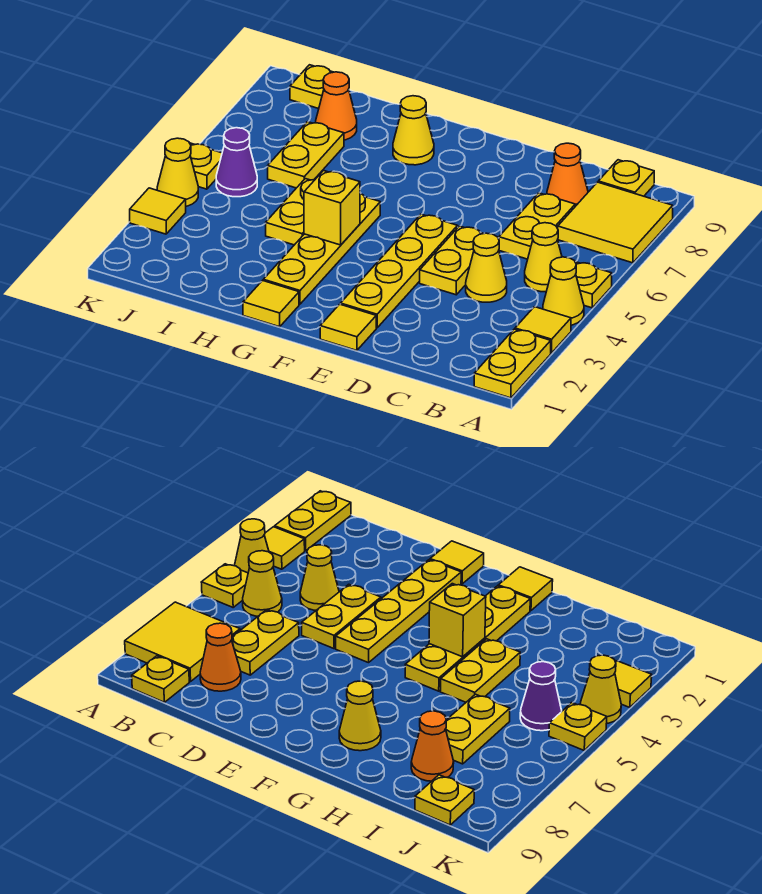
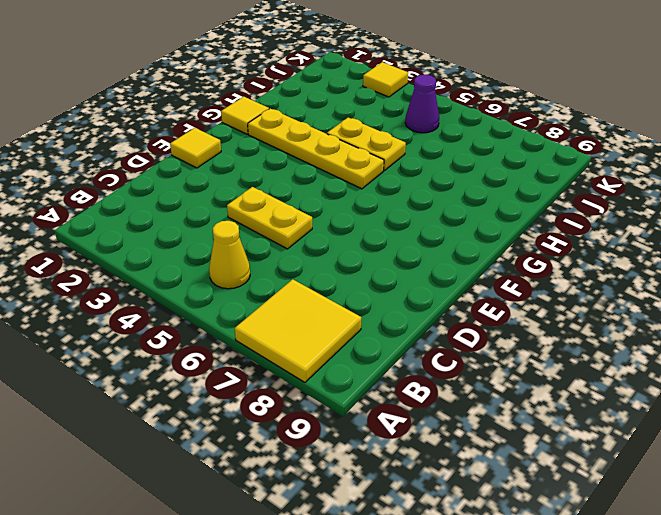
none -> yellow plate A1:A2 level 1
none -> yellow tile A3 level 1
none -> yellow cone A4 level 1

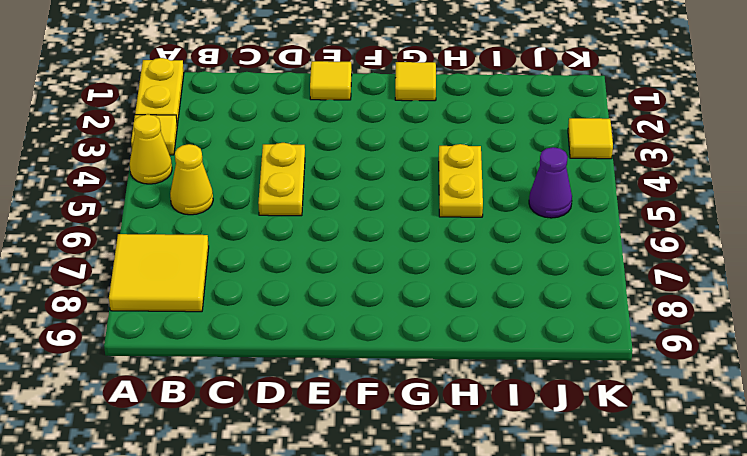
none -> yellow plate A5 level 1
none -> yellow plate B9 level 1
none -> yellow cone C4 level 1

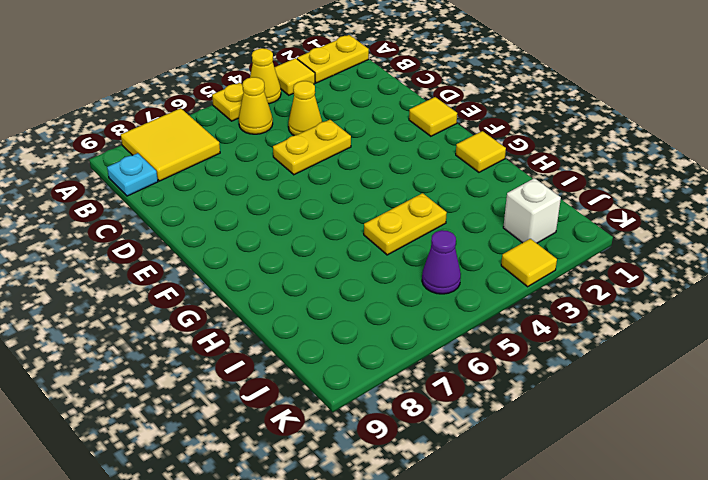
cyan plate B9 level 1 -> yellow plate B9 level 1
white brick J2 level 1 -> none
none -> yellow plate C6:C7 level 1
none -> orange cone C8 level 1
none -> yellow plate E2:E5 level 1

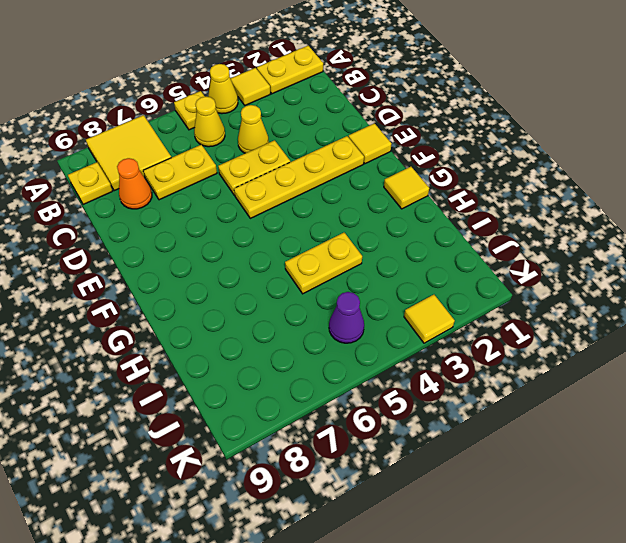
none -> yellow plate G2:G5 level 1
none -> yellow cone G8 level 1
none -> yellow plate I6:I7 level 1

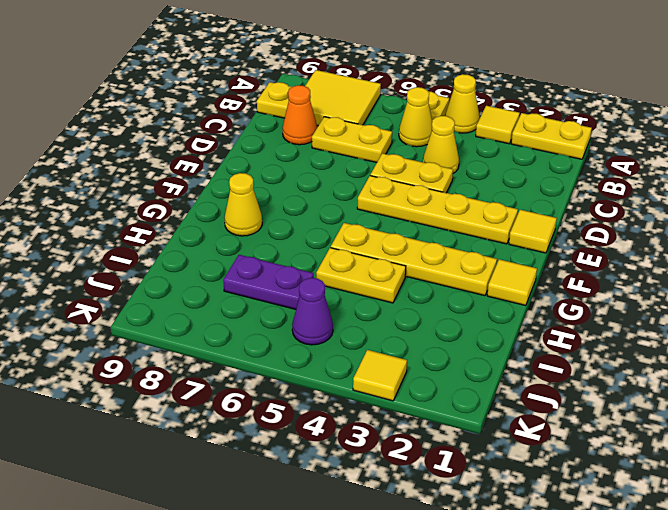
purple plate I6:I7 level 1 -> yellow plate I6:I7 level 1
none -> orange cone I8 level 1
none -> yellow plate J9 level 1
none -> yellow cone K4 level 1

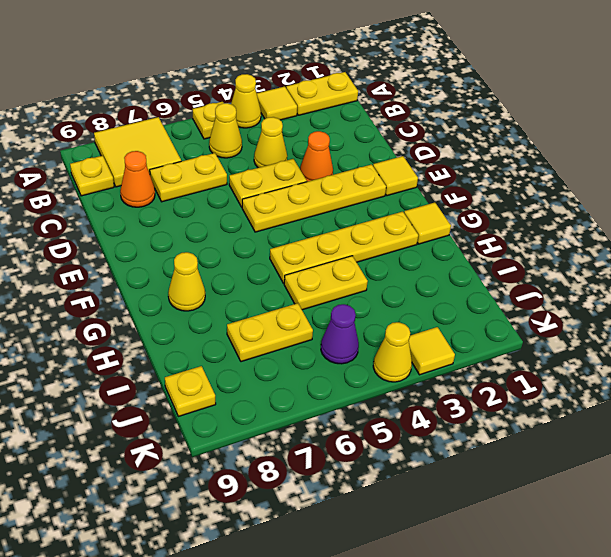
orange cone D3 level 1 -> orange cone I8 level 1
none -> yellow plate K5 level 1
none -> yellow brick G4 level 2

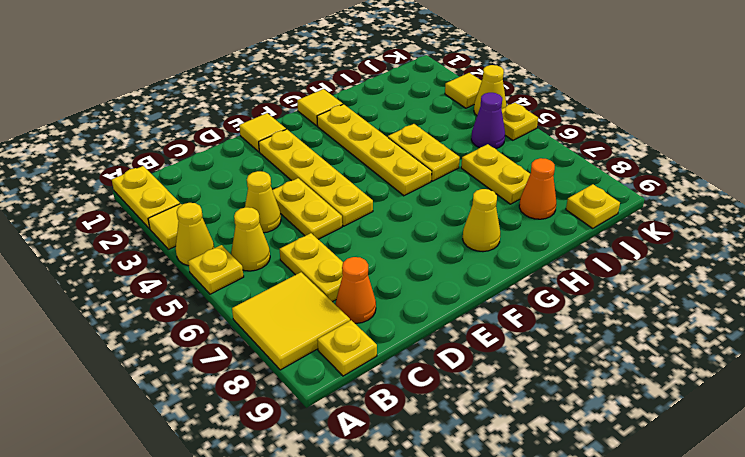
none -> yellow brick G4 level 2

